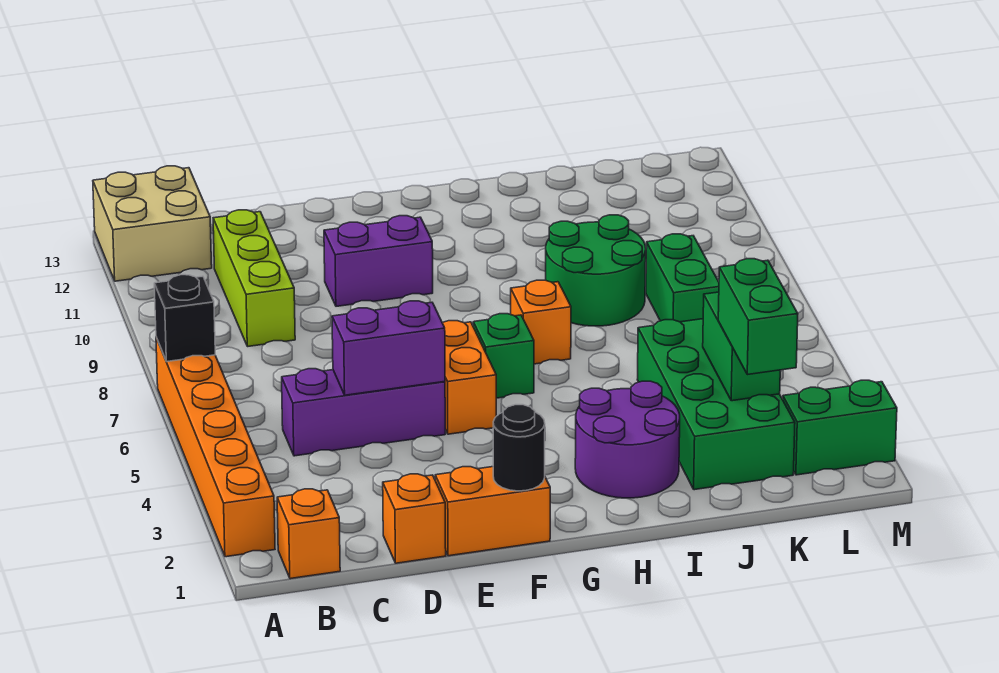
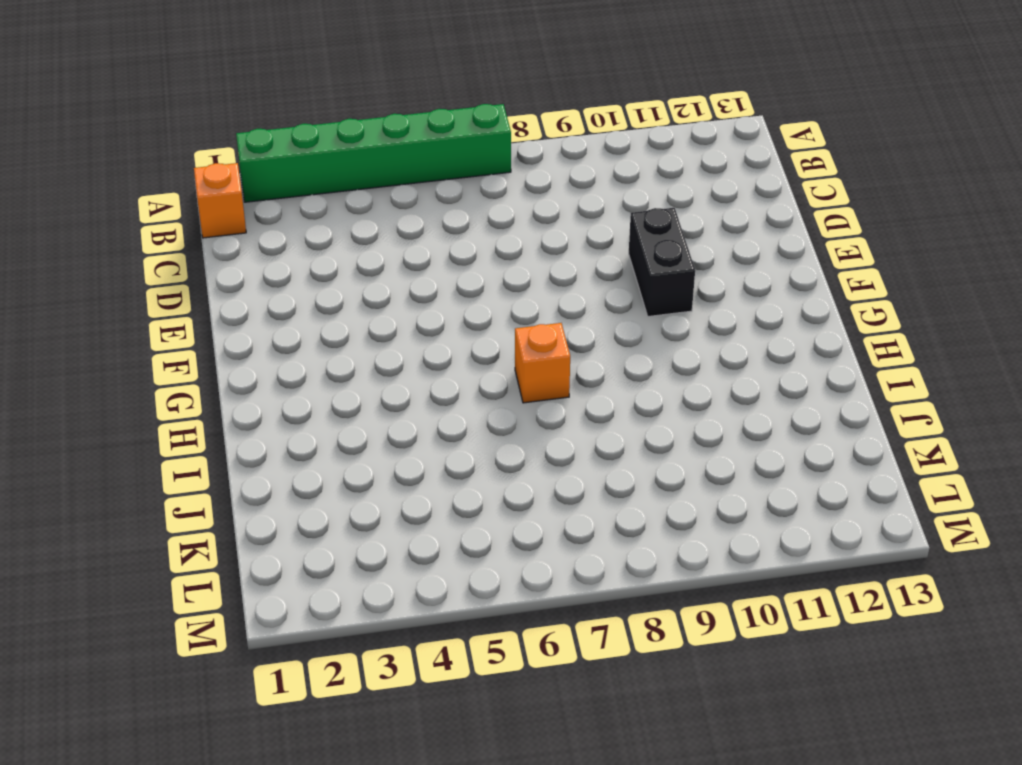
green brick A2:A7 level 1 -> orange brick A2:A7 level 1
black brick E10:F10 level 1 -> purple brick E10:F10 level 1
none -> tan brick A12:B13 level 1
none -> purple brick C5:E5 level 1
none -> lime brick C9:C11 level 1

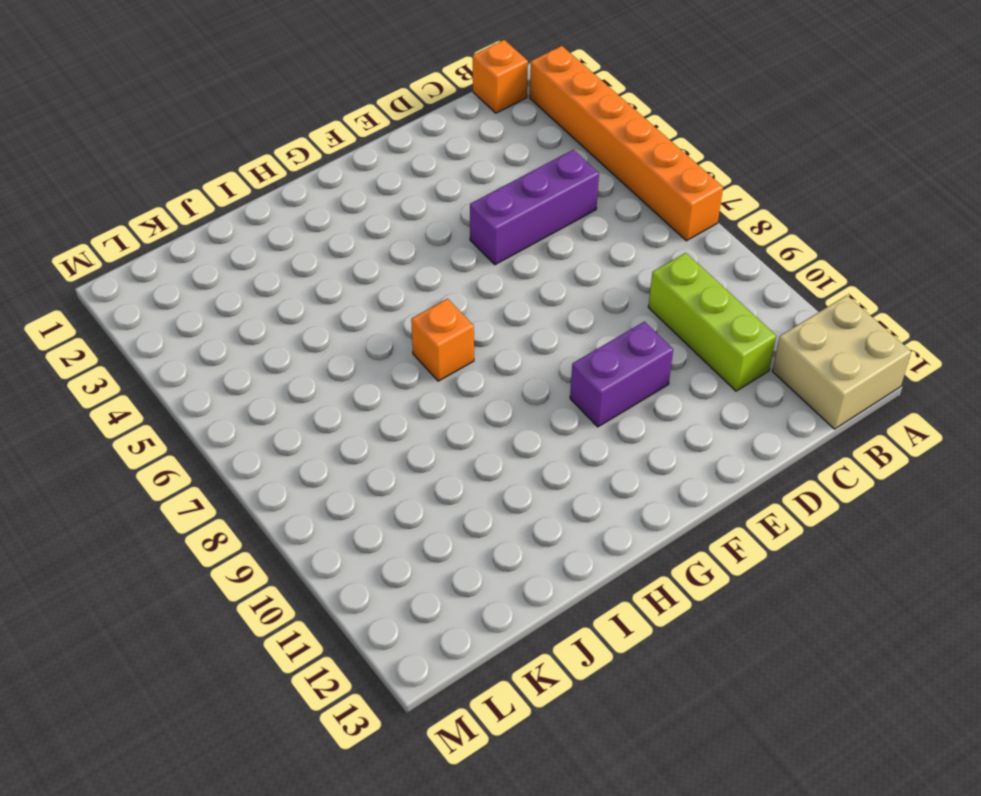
none -> orange brick D1 level 1
none -> orange brick E1:F1 level 1
none -> orange brick F5:F6 level 1

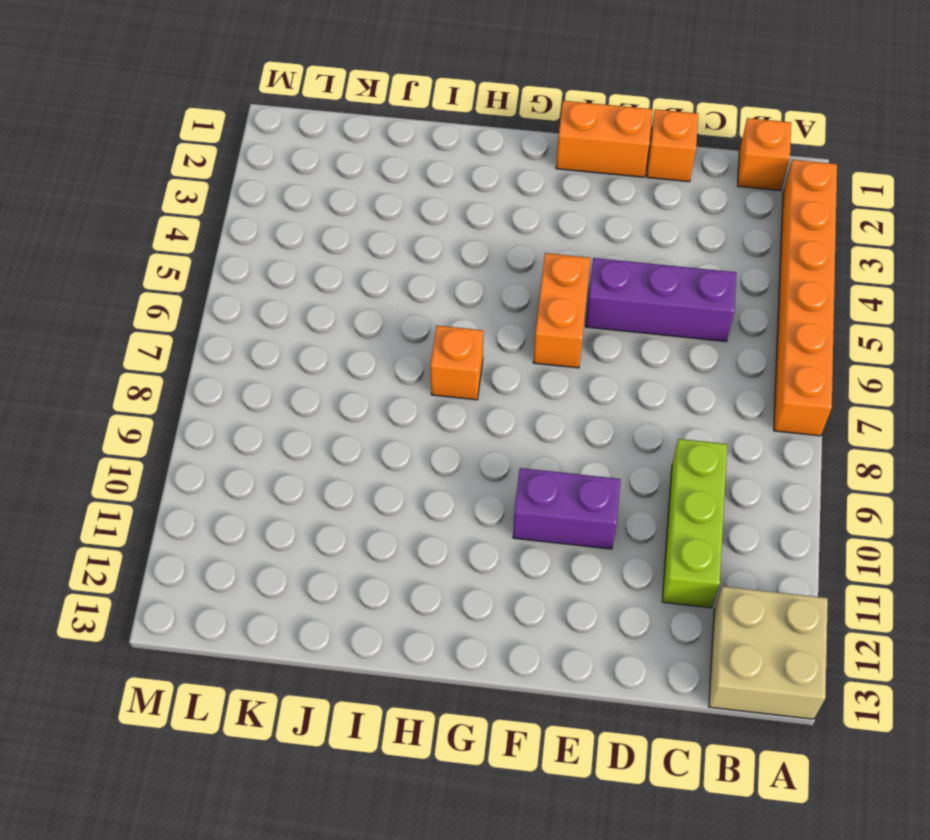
none -> green brick G6 level 1
none -> purple round brick H2:I3 level 1
none -> green round brick I8:J9 level 1

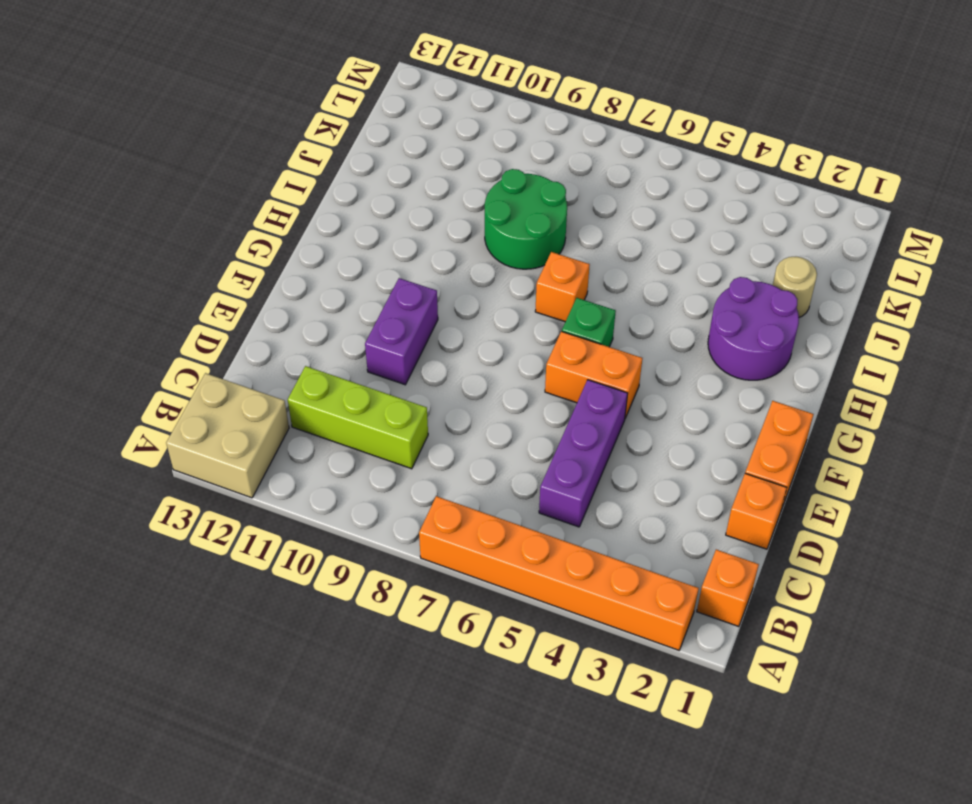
tan round brick J2 level 1 -> green brick J2:K5 level 1
none -> green brick K7:K8 level 1
none -> green brick L2:M2 level 1
none -> black brick A7 level 2

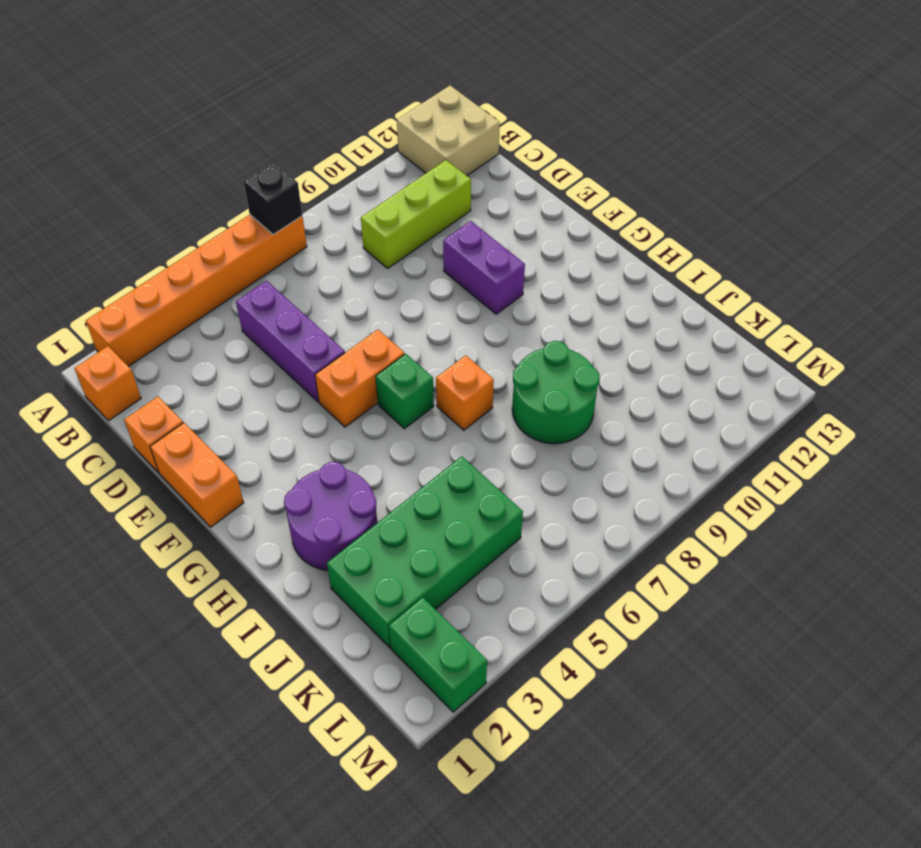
none -> green brick K7:K8 level 1
none -> purple brick D5:E5 level 2
none -> black round brick F1 level 2

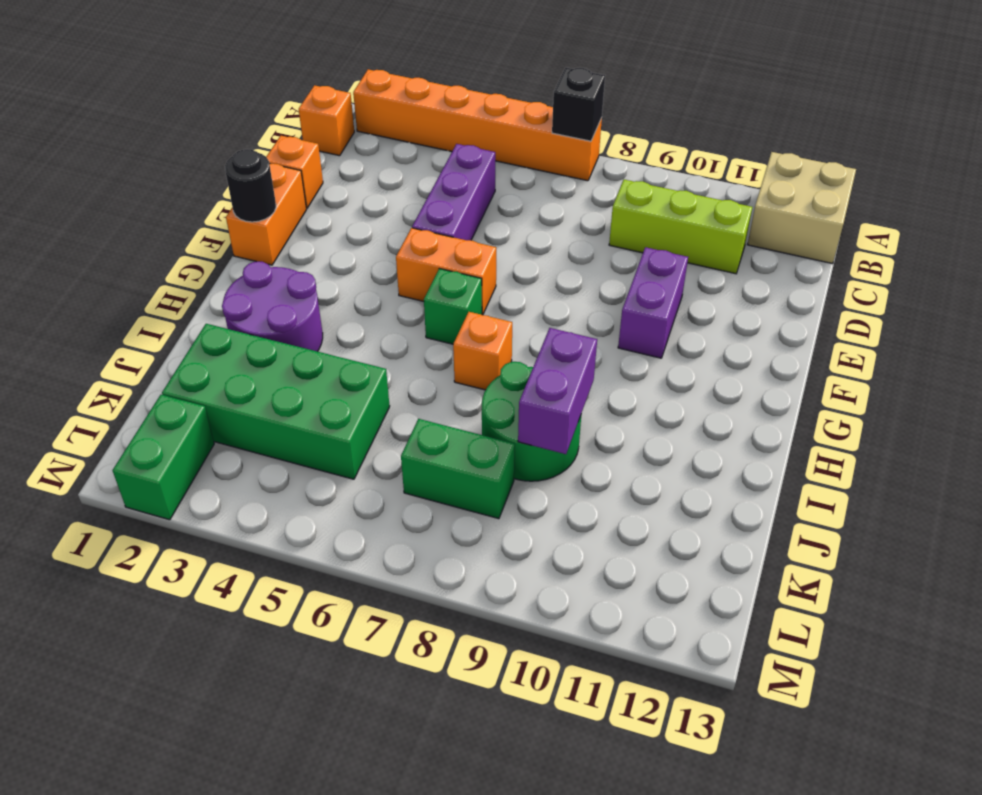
purple brick I9:J9 level 2 -> purple brick D5:E5 level 2
none -> green brick K3:K4 level 2
none -> green brick K2:K3 level 3

